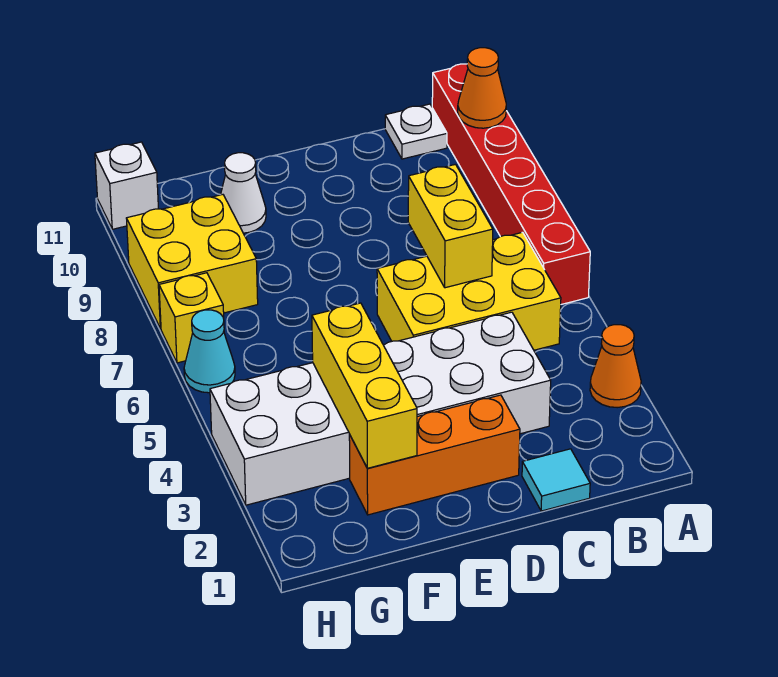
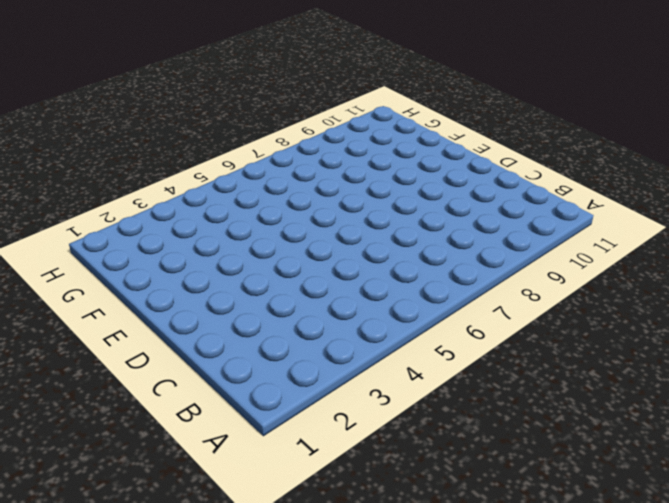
none -> orange cone A3 level 1
none -> red brick A6:A11 level 1
none -> yellow brick B5:D6 level 1

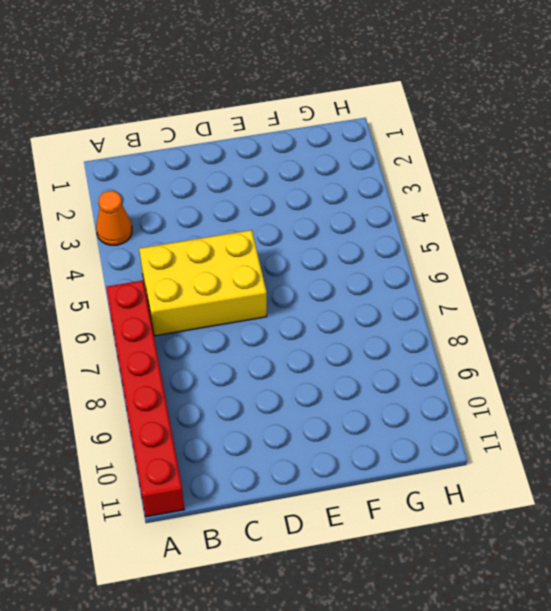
none -> white plate B11 level 1
none -> cyan tile C1 level 1
none -> white brick C3:H4 level 1

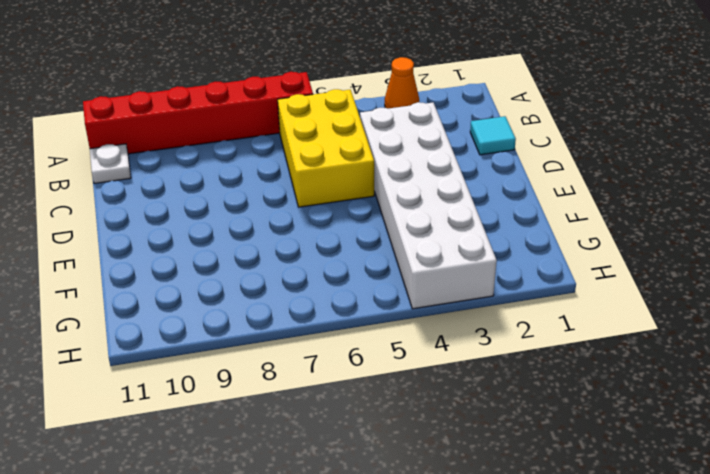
none -> orange brick D2:F2 level 1
none -> white cone F10 level 1
none -> yellow brick G8:H9 level 1

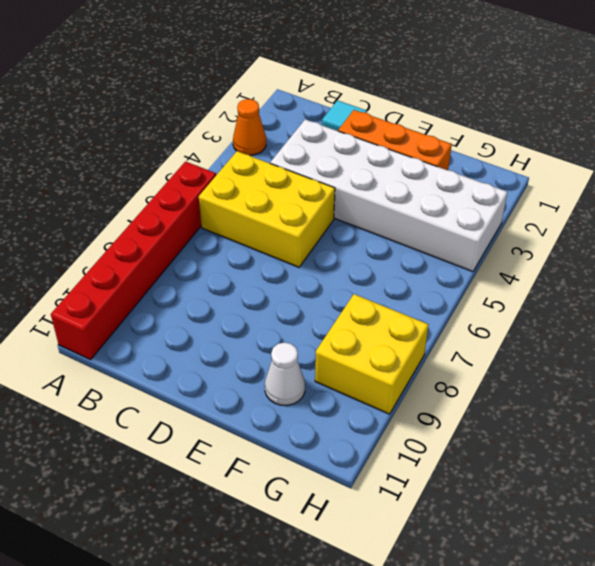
none -> white plate B11 level 1
none -> cyan cone H6 level 1
none -> yellow brick H7 level 1

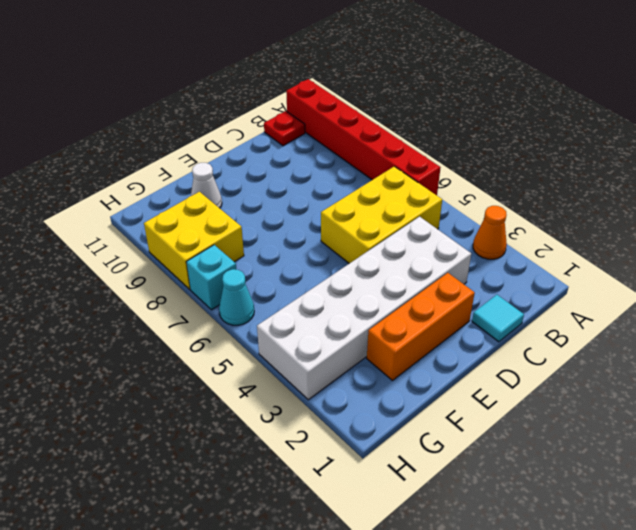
red plate B11 level 1 -> white plate B11 level 1
cyan brick H7 level 1 -> yellow brick H7 level 1
none -> white brick H11 level 1
none -> orange cone A10 level 2
none -> yellow brick C6:C7 level 2

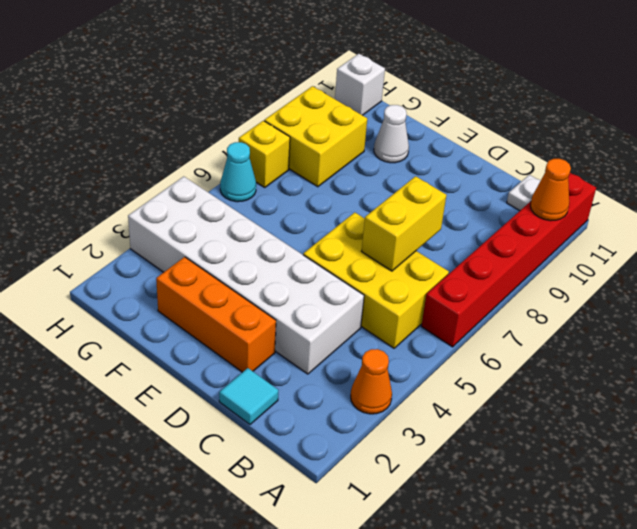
none -> yellow brick F2:F4 level 2

